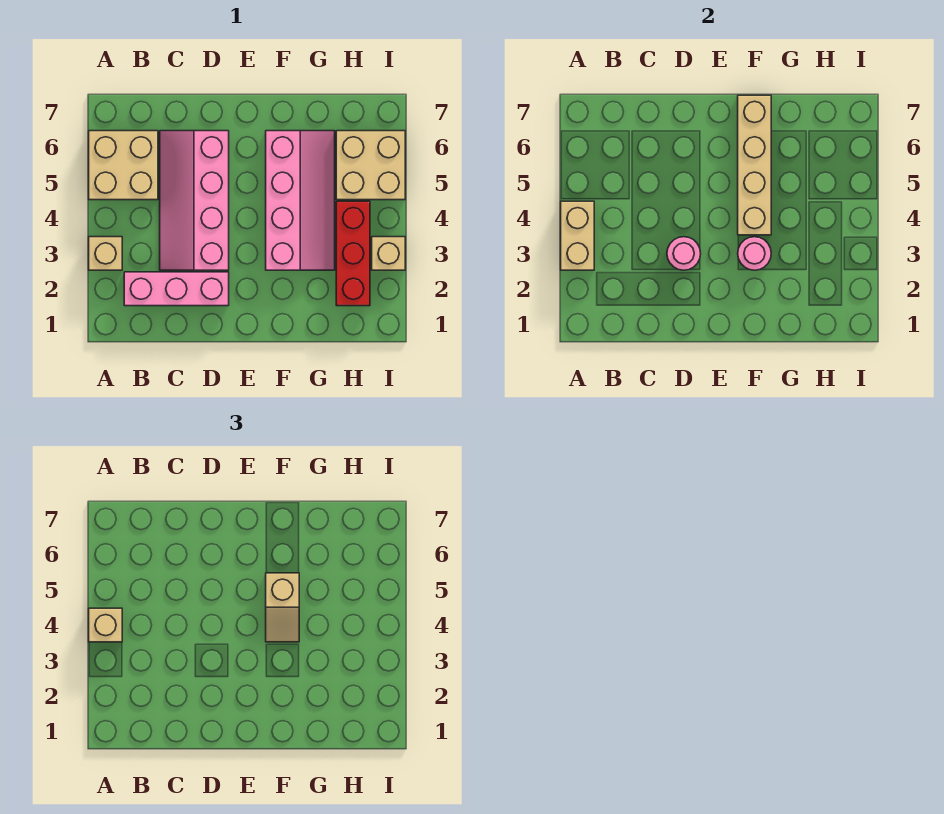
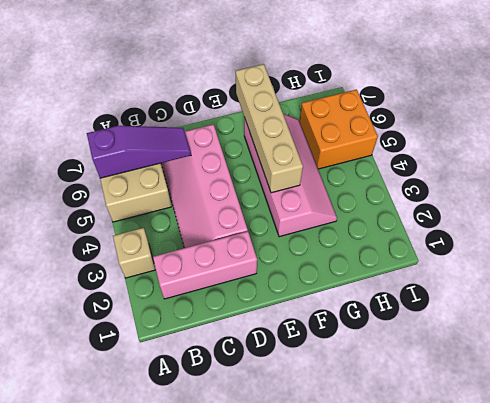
purple slope A6:C6 level 2 top A -> none
orange brick H5:I6 level 1 -> tan brick H5:I6 level 1
none -> red brick H2:H4 level 1
none -> tan brick I3 level 1
none -> tan brick A3:A4 level 2

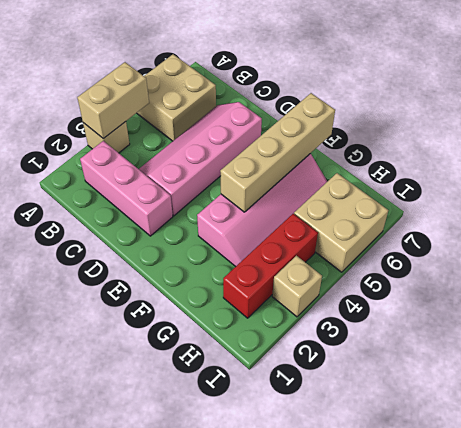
none -> pink round brick D3 level 2
none -> pink round brick F3 level 2
none -> tan brick A4 level 3

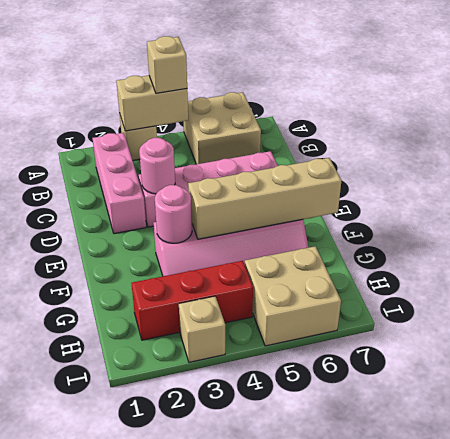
none -> tan slope F4:F5 level 3 top 5

